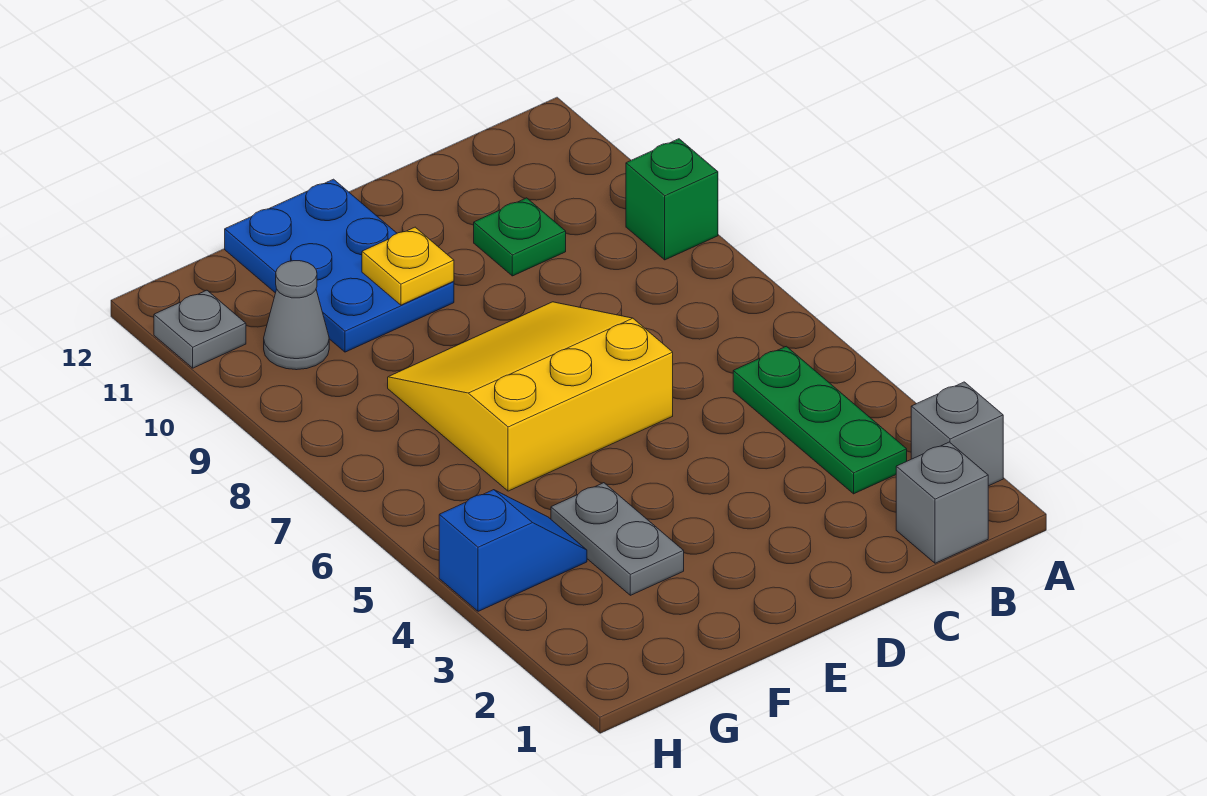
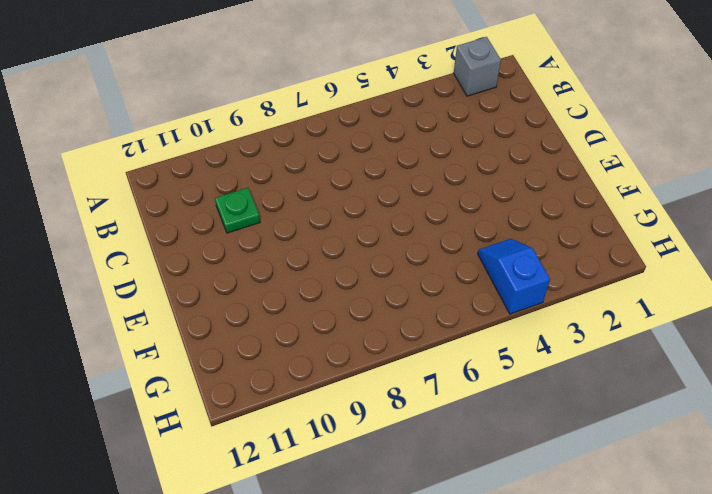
none -> green brick A9 level 1
none -> grey brick B1 level 1
none -> green plate B3:B5 level 1

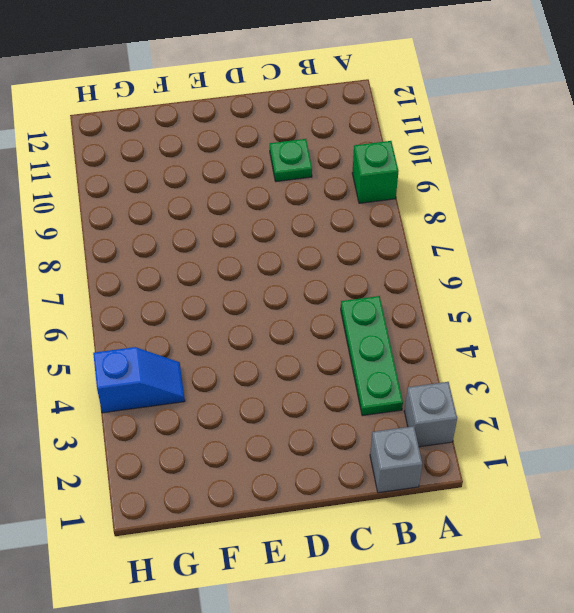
none -> yellow slope D6:F8 level 1 top 6
none -> blue plate E10:F12 level 1
none -> grey plate F3:F4 level 1

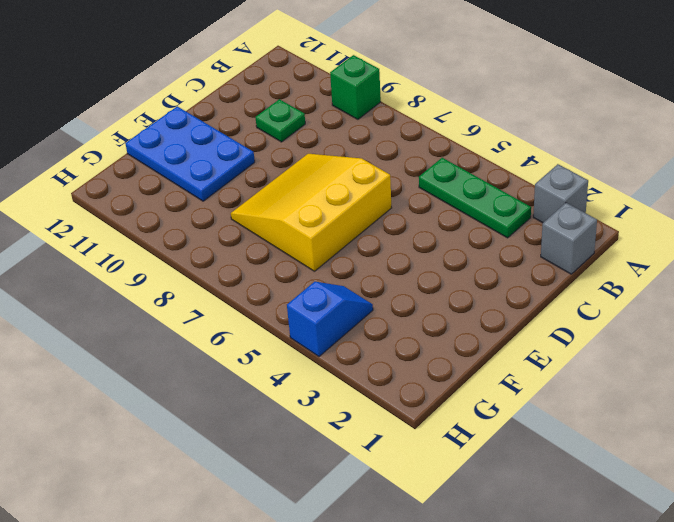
none -> grey plate F3:F4 level 1
none -> grey cone G10 level 1
none -> grey plate H11 level 1

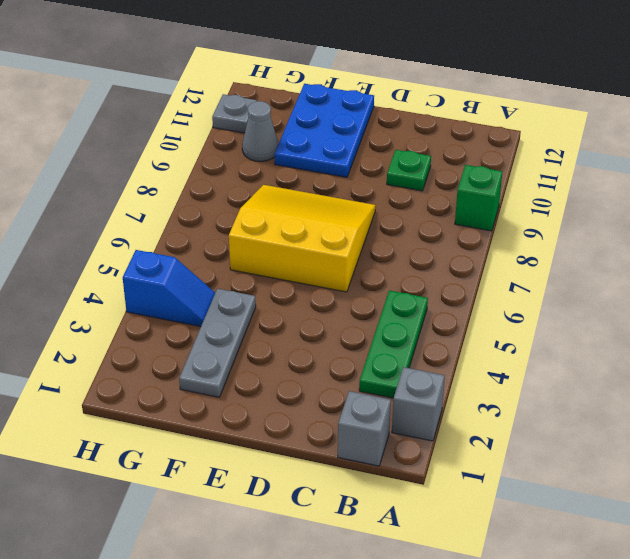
grey plate F2:F4 level 1 -> grey plate F3:F4 level 1
none -> yellow plate E10 level 2

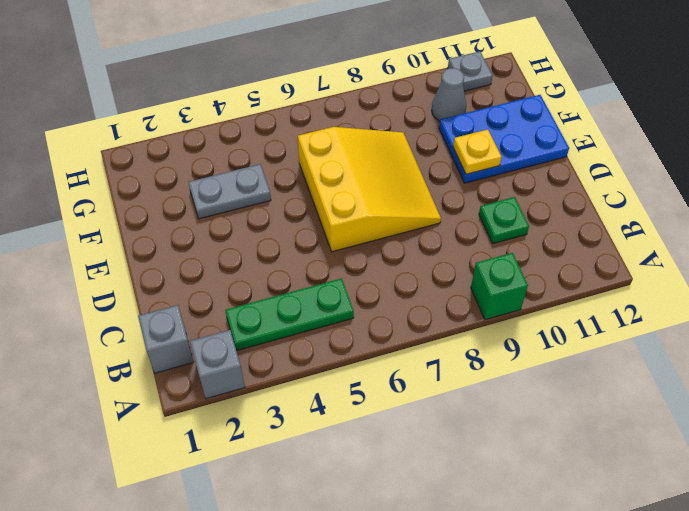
none -> blue slope G4:H4 level 1 top H

